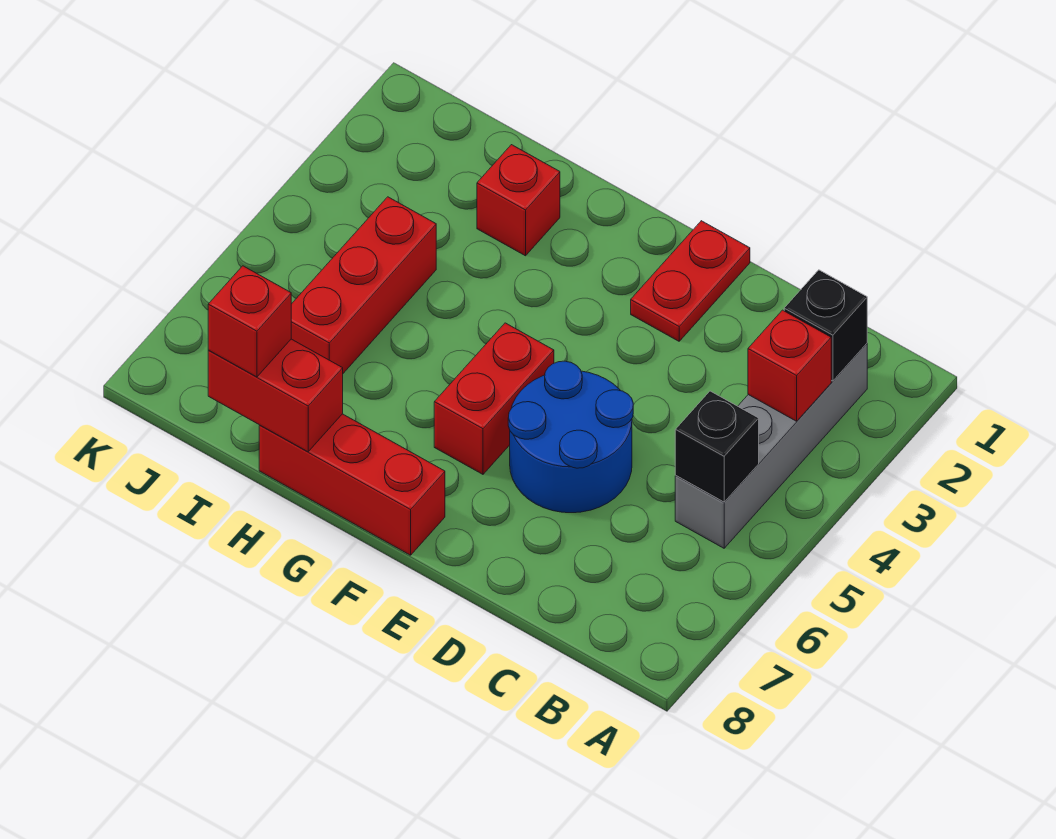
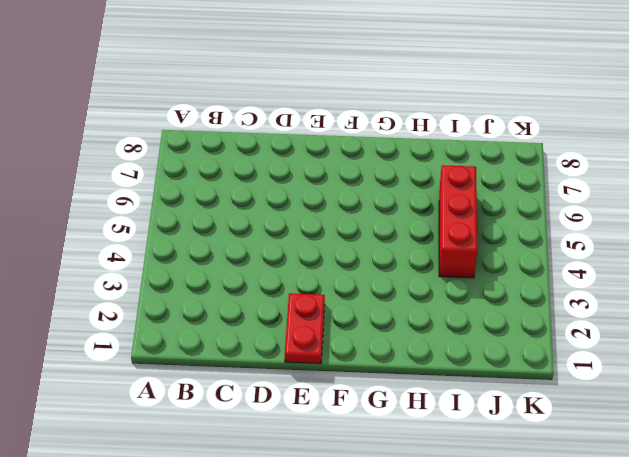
none -> grey brick B2:B5 level 1
none -> blue round brick D5:E6 level 1
none -> red brick F5:F6 level 1

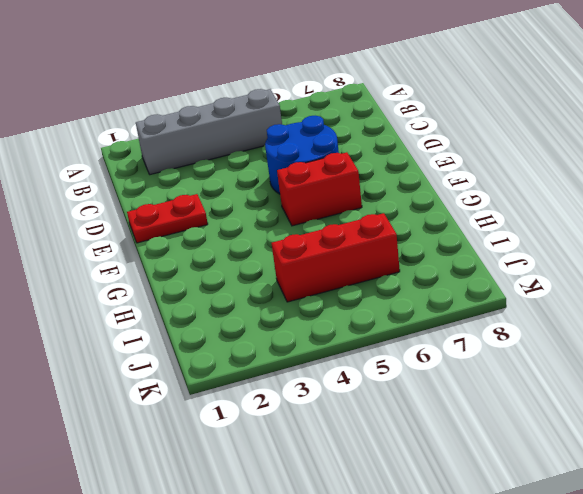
none -> red brick F8:H8 level 1
none -> red brick H2 level 1
none -> black brick B2 level 2

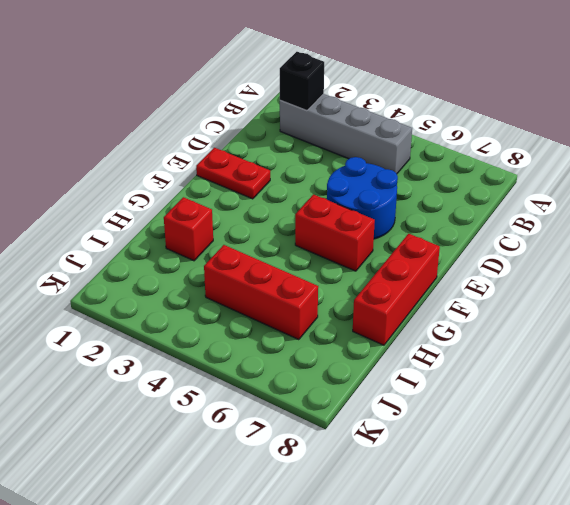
none -> red brick B3 level 2
none -> black brick B5 level 2
none -> red brick H8:I8 level 2

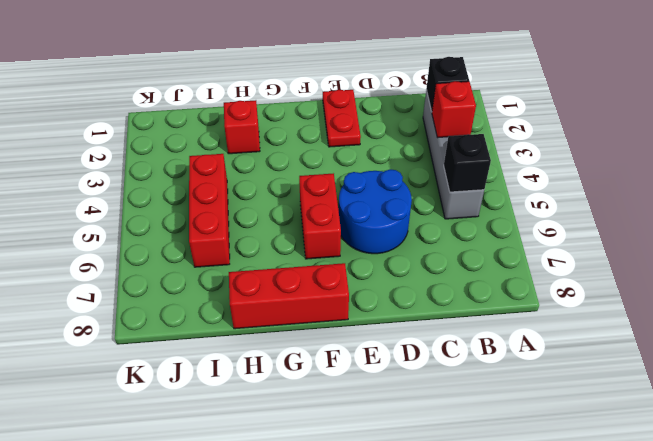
none -> red brick H8:I8 level 2
none -> red brick I8 level 3

